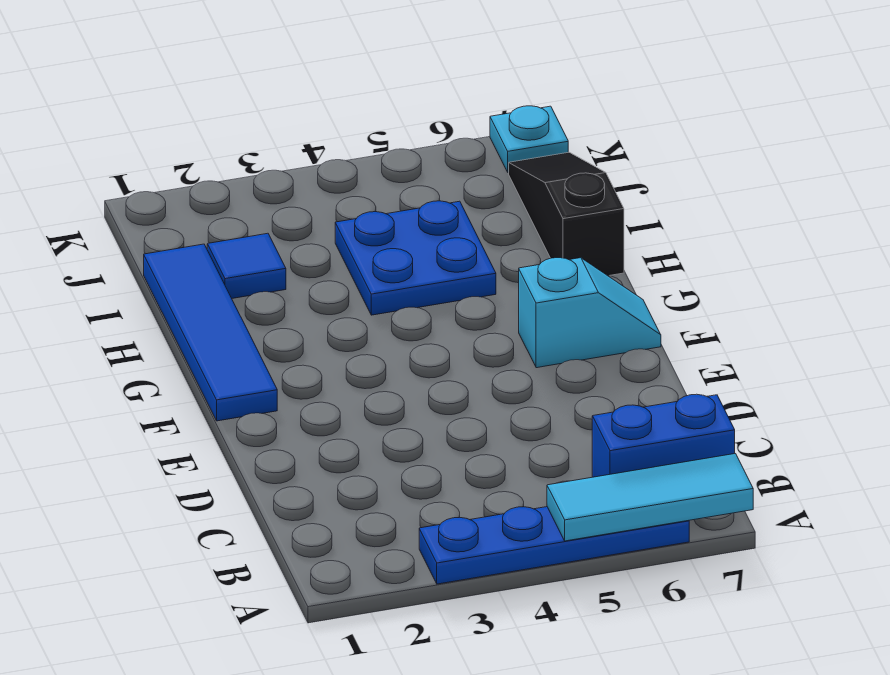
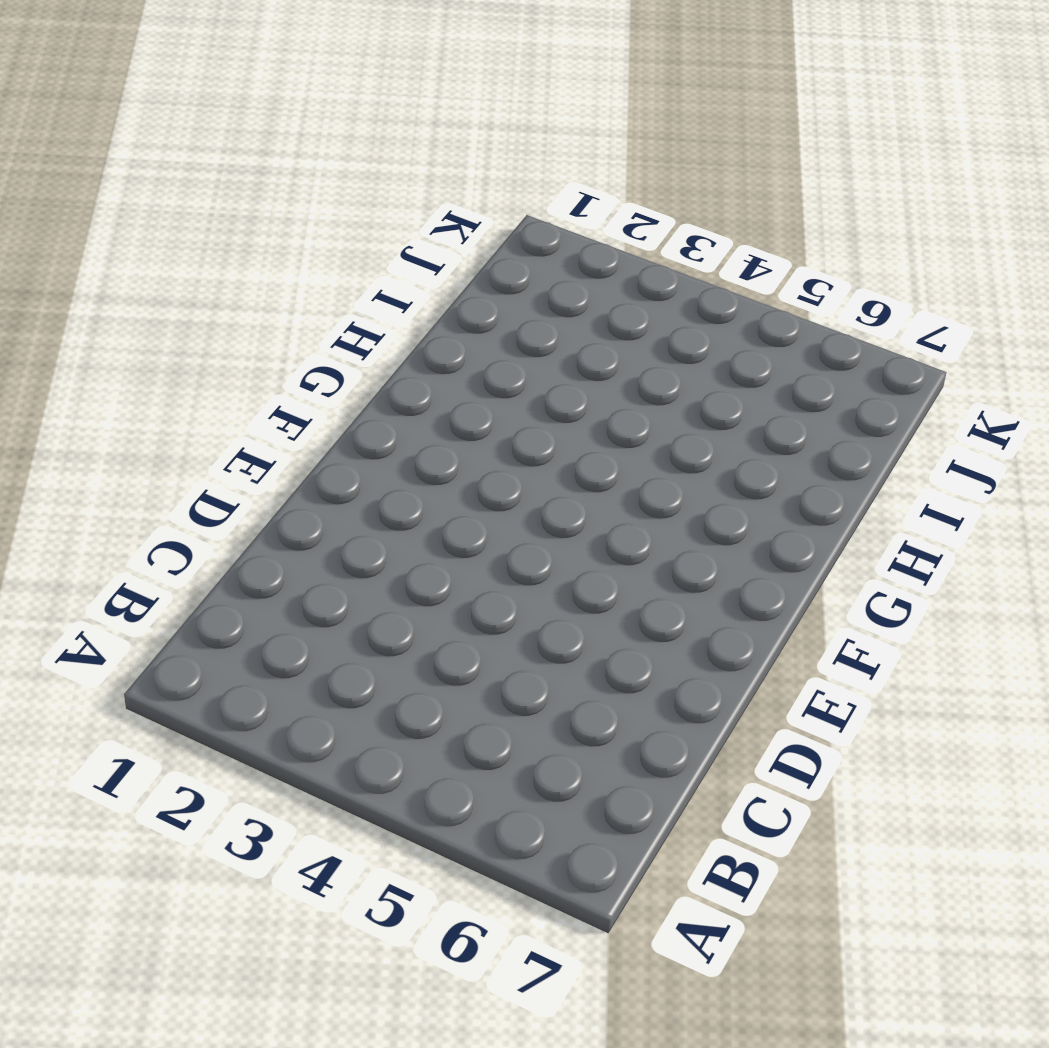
none -> blue plate A3:A6 level 1
none -> blue brick B6:B7 level 1

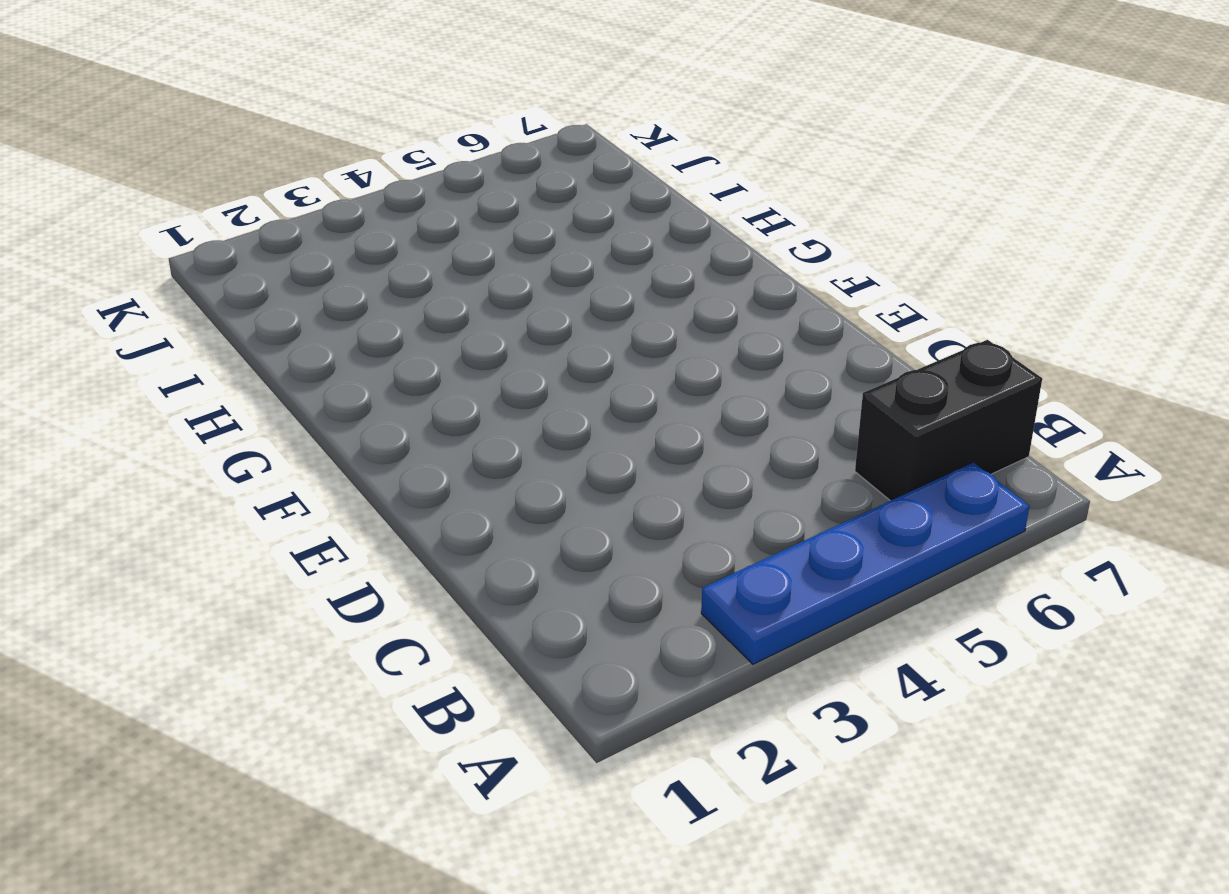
black brick B6:B7 level 1 -> blue brick B6:B7 level 1
none -> blue tile F1:I1 level 1
none -> cyan slope F6:F7 level 1 top 6

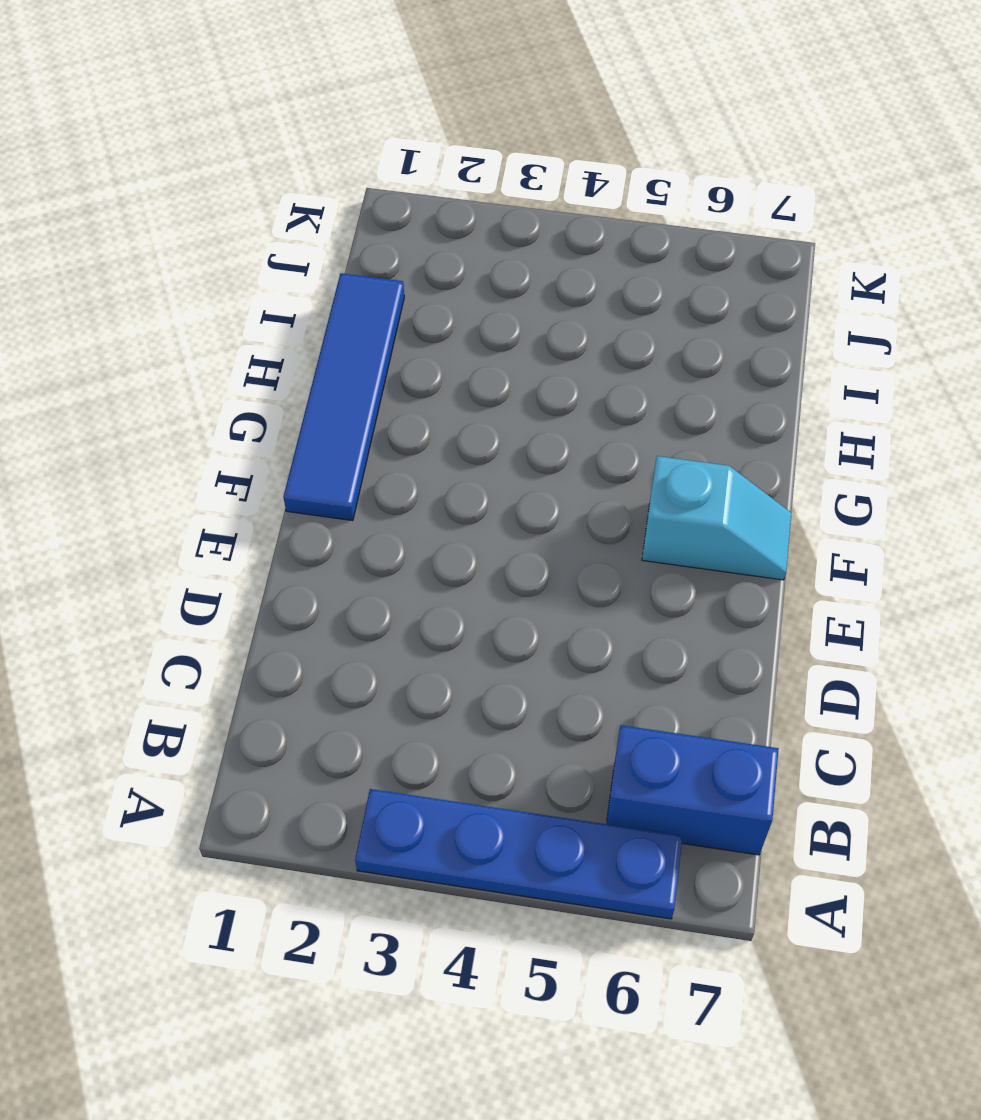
none -> blue plate H4:I5 level 1
none -> black slope H7:J7 level 1 top H

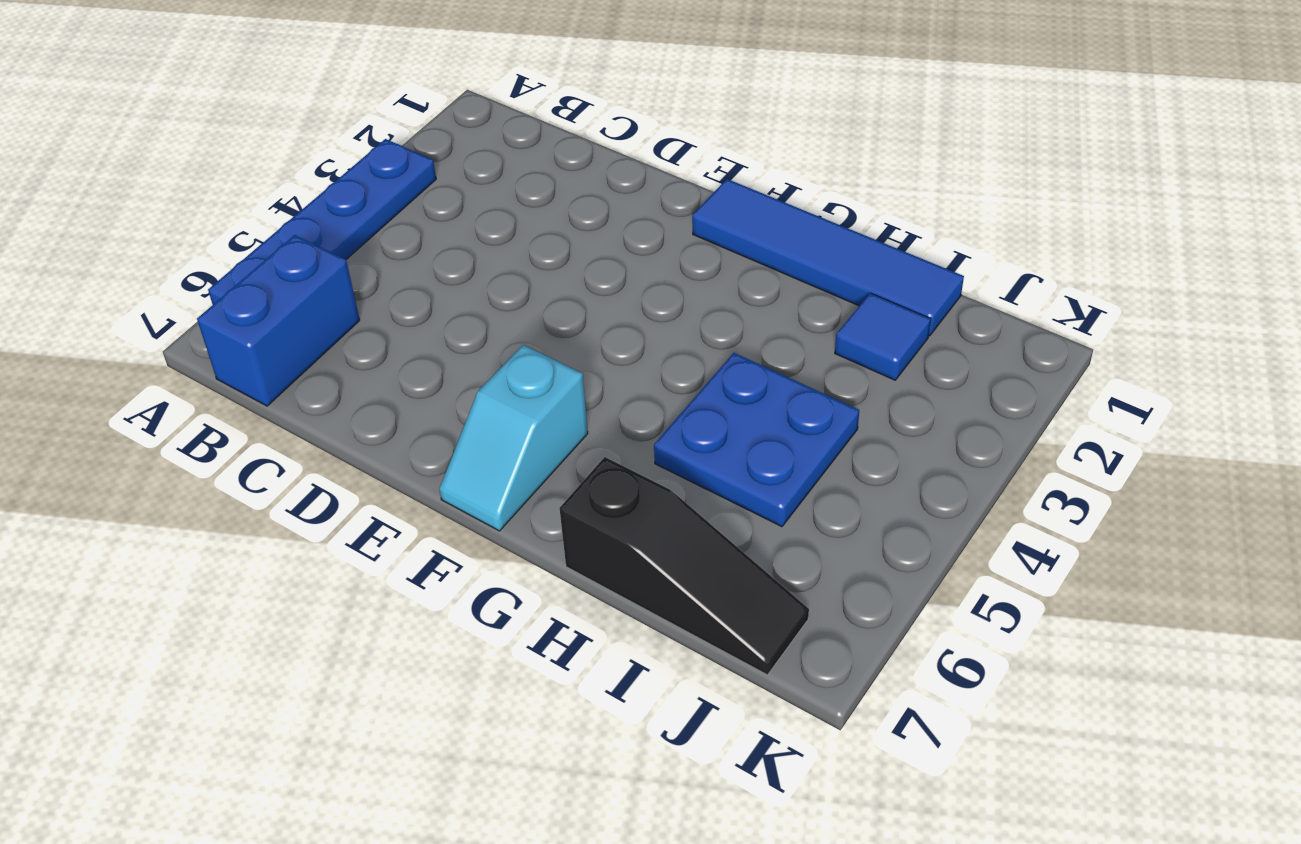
none -> cyan plate K7 level 1
none -> cyan tile A5:A7 level 2

